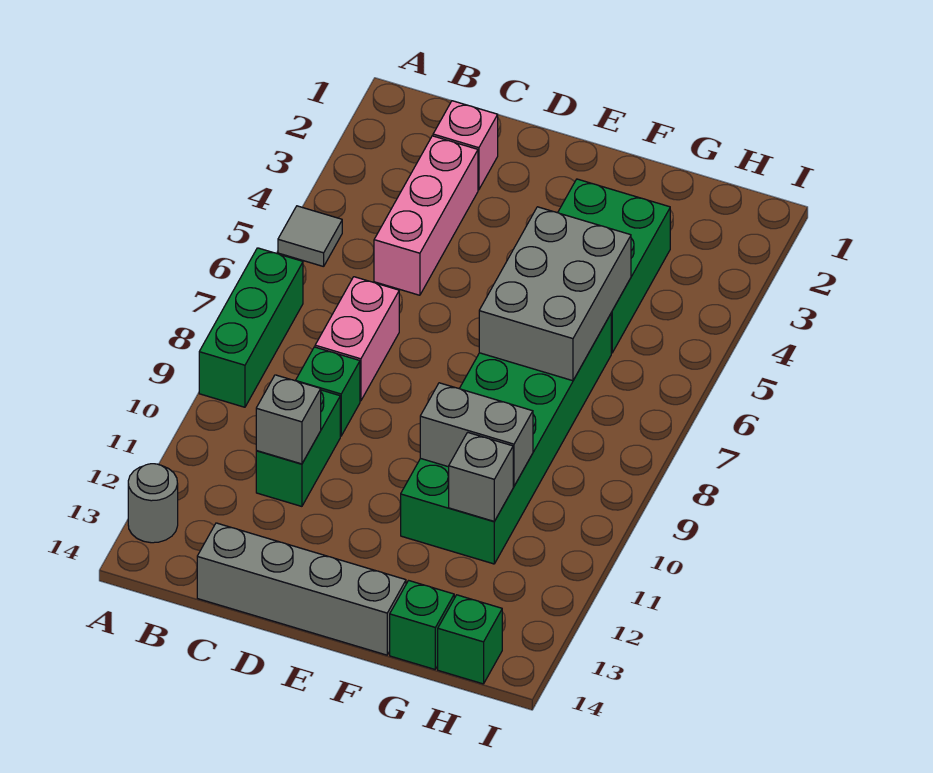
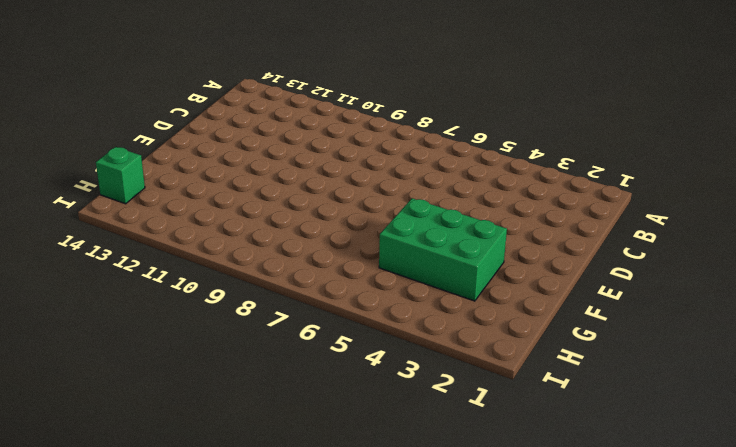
none -> grey tile A5 level 1
none -> green brick A7:A9 level 1
none -> grey round brick A13 level 1

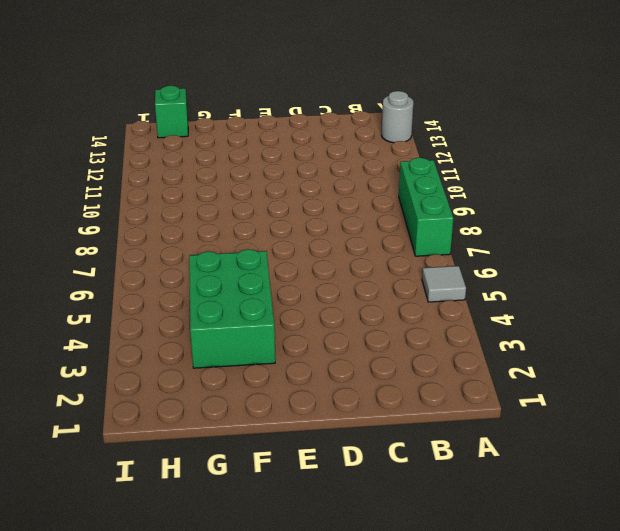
none -> pink brick C2 level 1
none -> pink brick C3:C5 level 1
none -> pink brick C7:C8 level 1

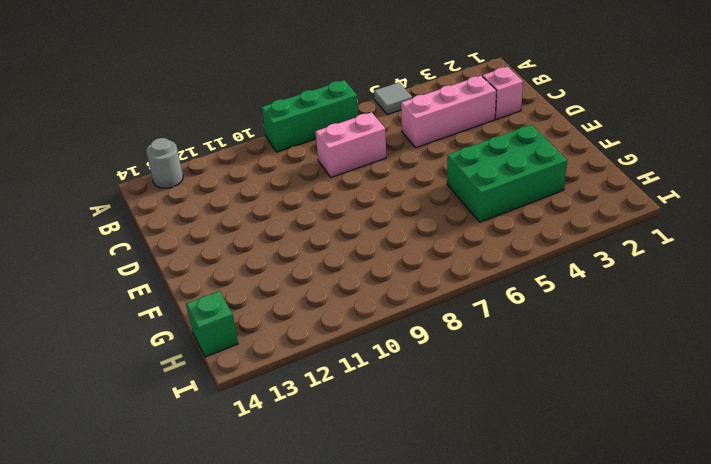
none -> green brick C9 level 1
none -> green brick C10:C11 level 1
none -> grey brick C14:F14 level 1

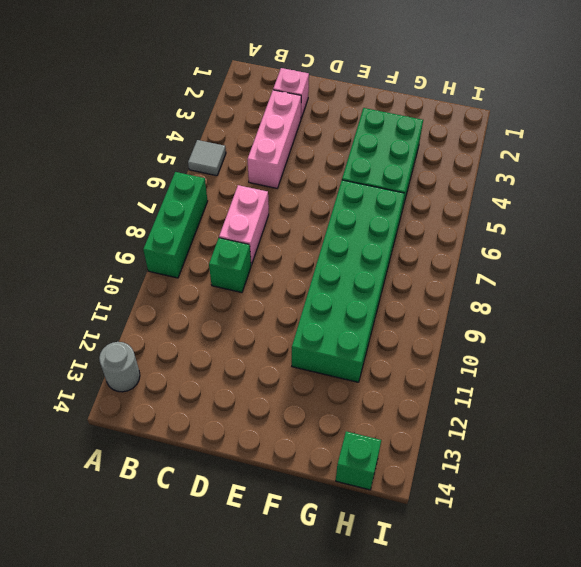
none -> green brick C10:C11 level 1
none -> grey brick C14:F14 level 1
none -> green brick G14 level 1

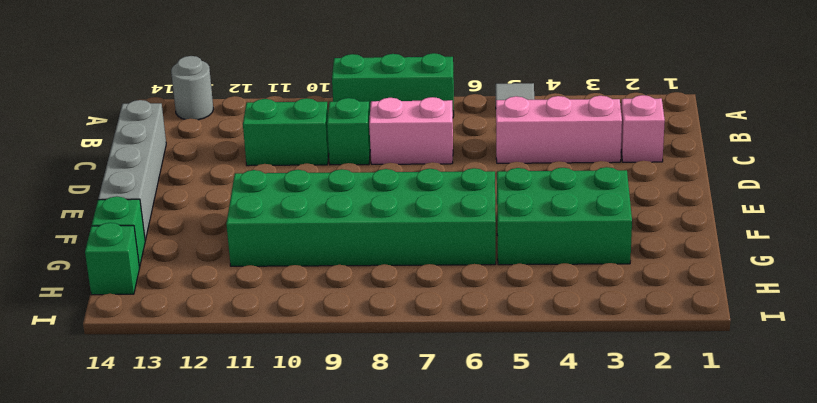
none -> grey brick C11 level 2
none -> grey brick F5:G7 level 2
none -> grey brick F10:G10 level 2

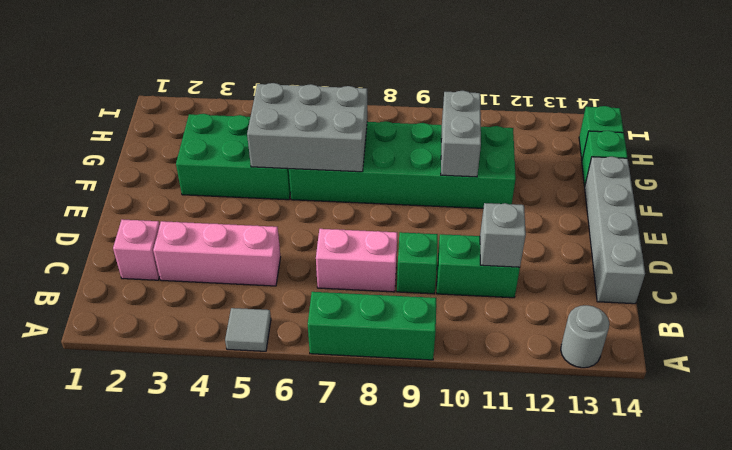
none -> grey brick G11 level 2

